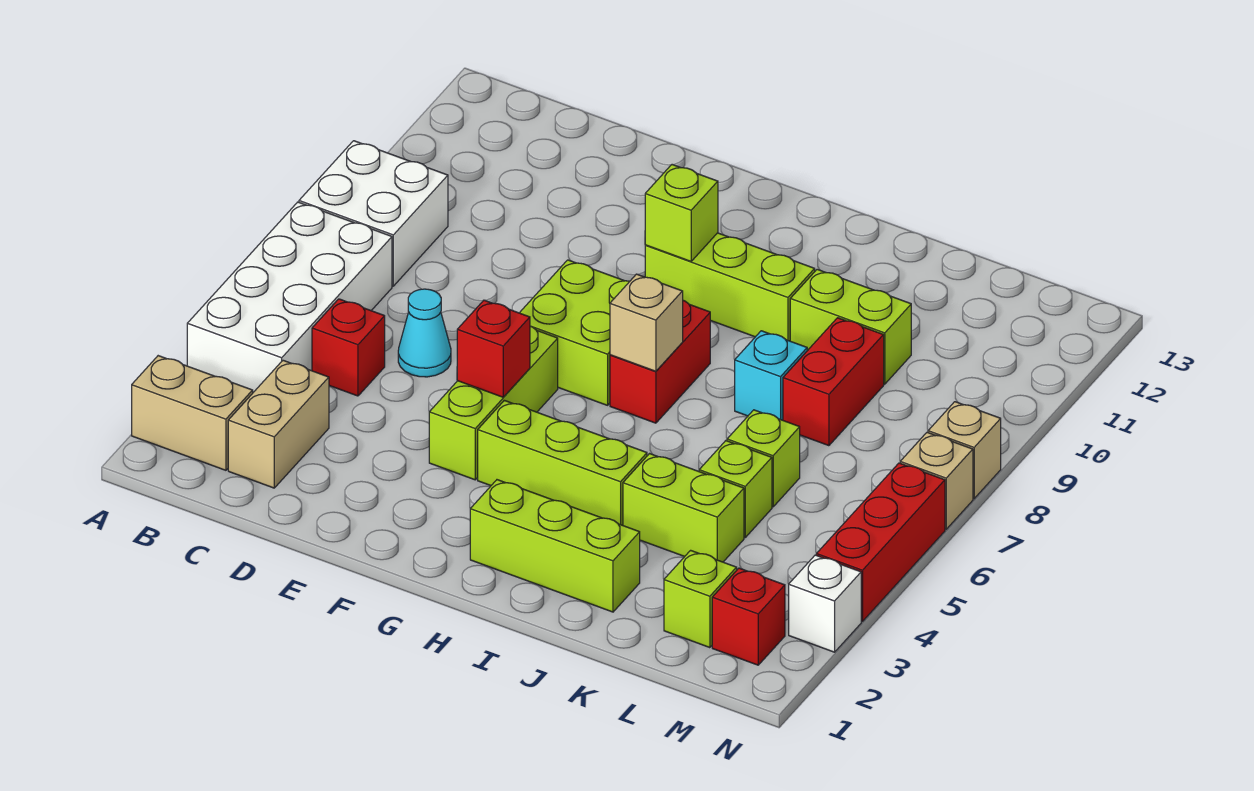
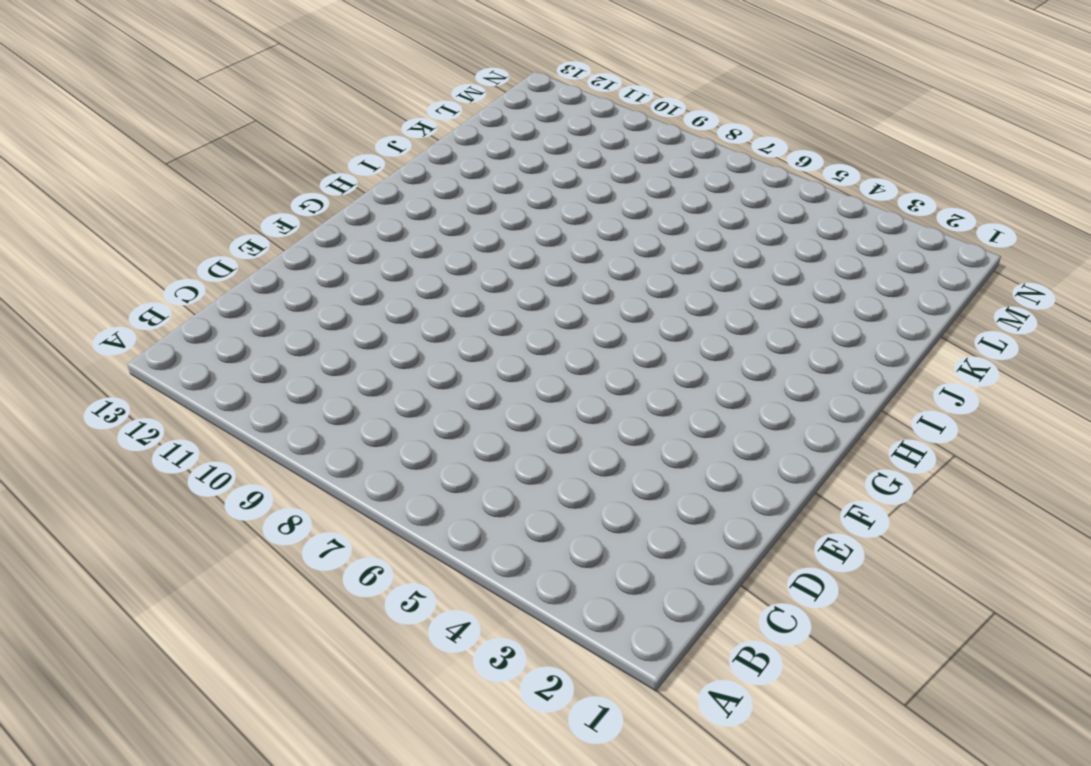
none -> tan brick A2:B2 level 1
none -> white brick A4:B7 level 1
none -> white brick A8:B9 level 1

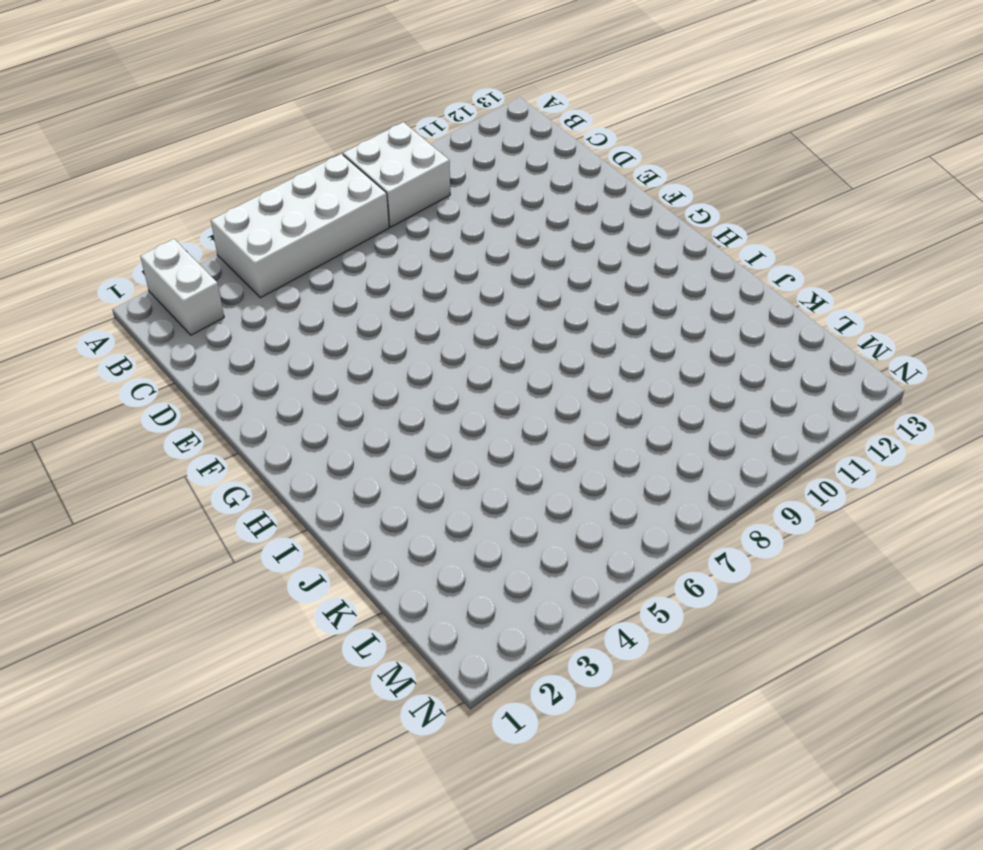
white brick A2:B2 level 1 -> tan brick A2:B2 level 1
none -> tan brick C2:C3 level 1
none -> red brick C5 level 1
none -> cyan cone D6 level 1

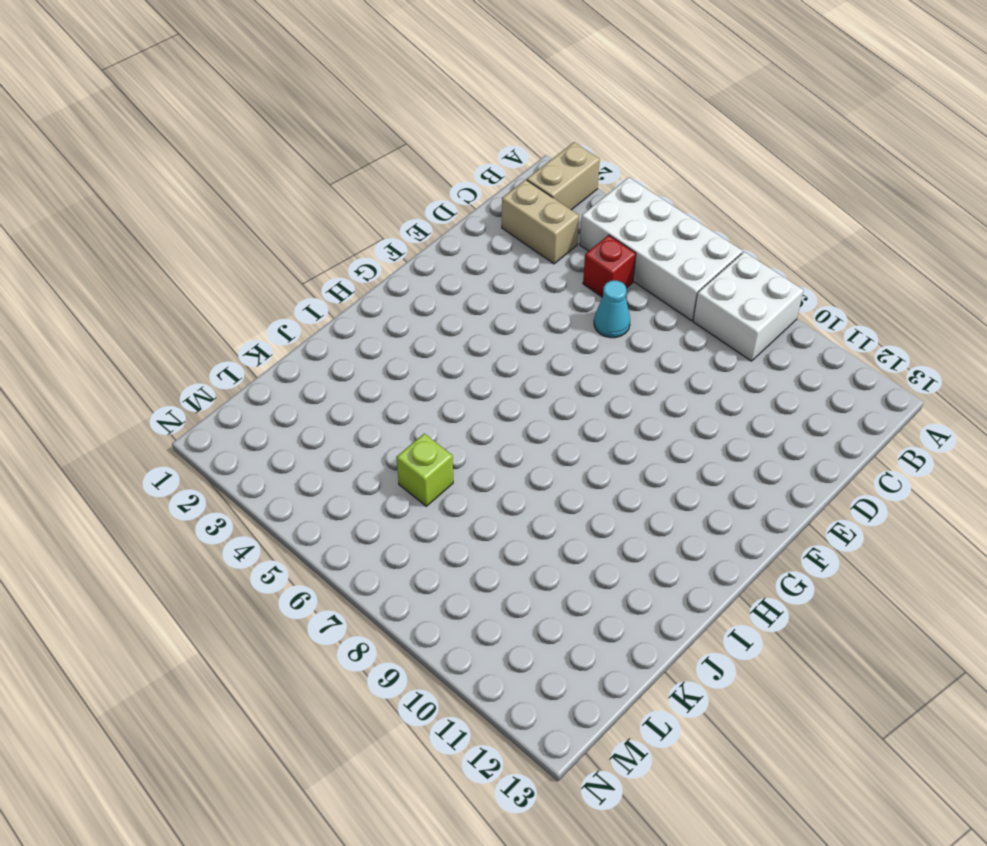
none -> lime brick F4:F6 level 1
none -> lime brick F7:G8 level 1
none -> lime brick G4:I4 level 1

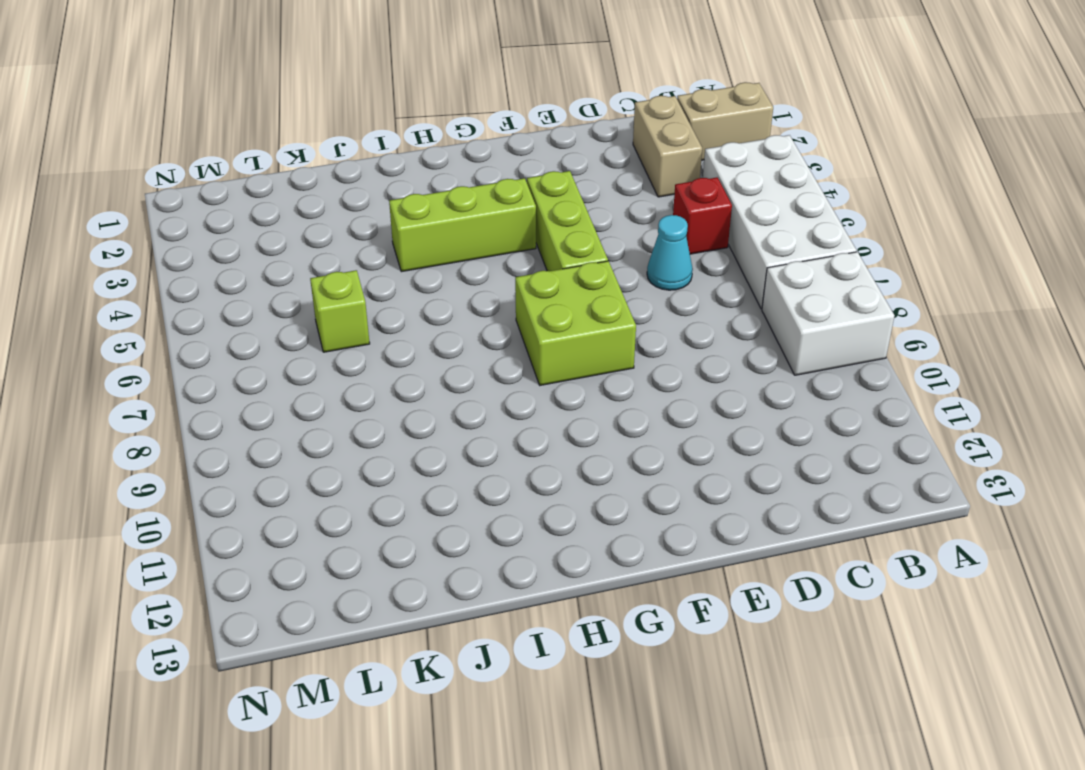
none -> lime brick G10:I10 level 1
none -> lime brick H2:J2 level 1
none -> red brick H7:H8 level 1

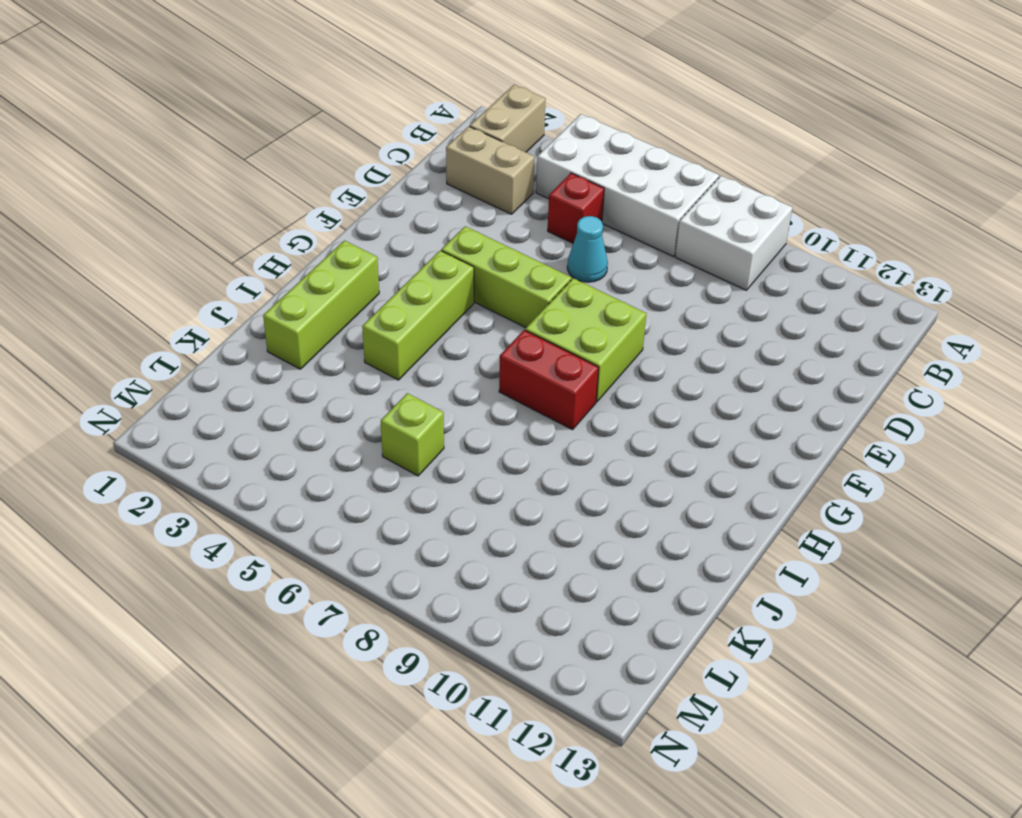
none -> lime brick G10:I10 level 1
none -> lime brick J4:K4 level 1
none -> cyan brick J8 level 1

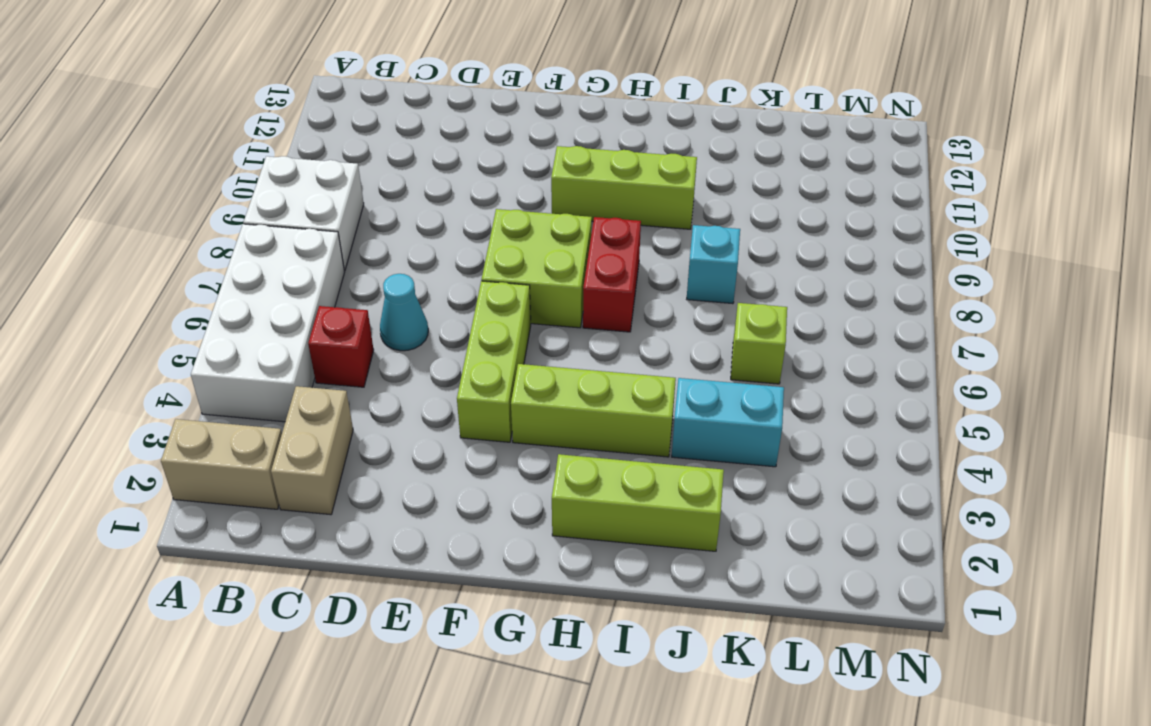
cyan brick J4:K4 level 1 -> lime brick J4:K4 level 1
none -> lime brick J10:K10 level 1
none -> lime brick K5 level 1
none -> red brick K8:K9 level 1

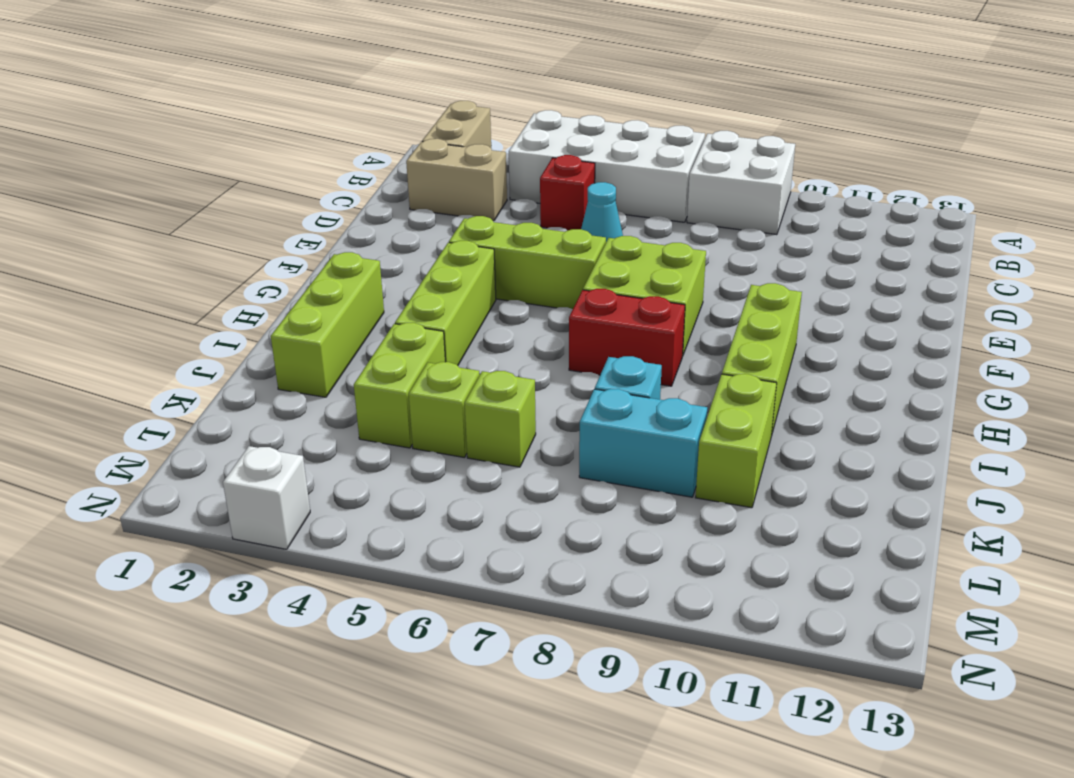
cyan brick K8:K9 level 1 -> red brick K8:K9 level 1
none -> lime brick L2 level 1
none -> red brick M2 level 1
none -> red brick N4:N6 level 1

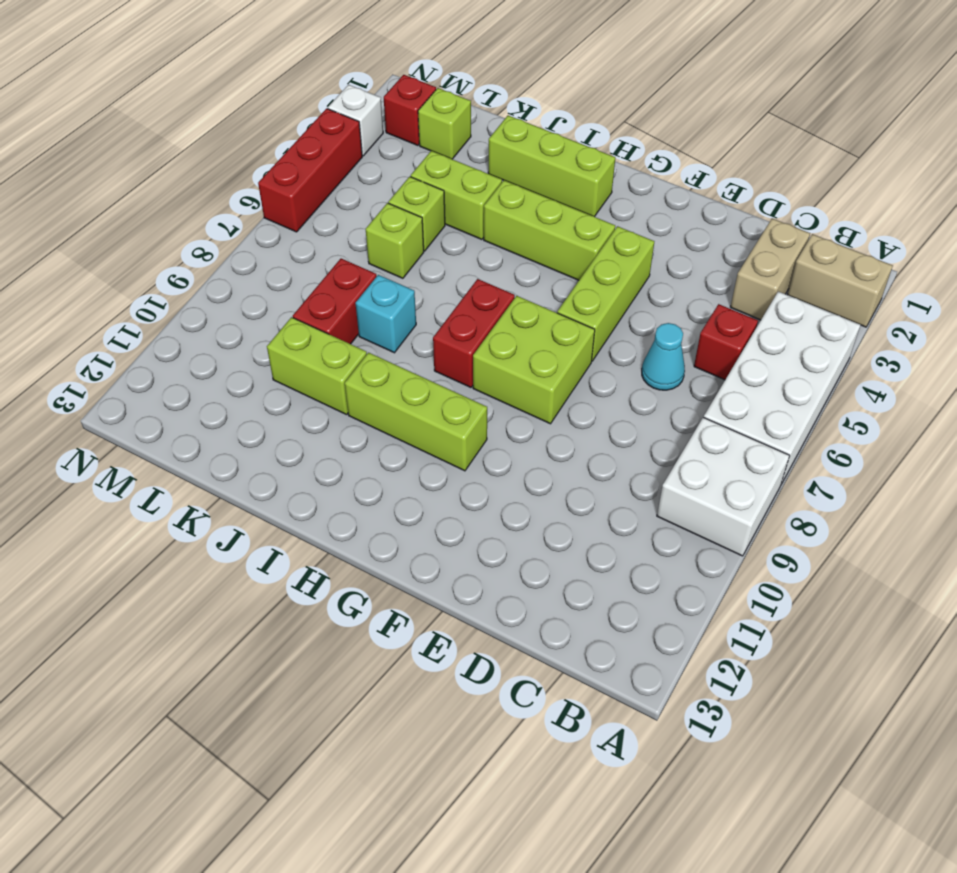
none -> tan brick N7 level 1
none -> tan brick N8 level 1
none -> red brick F5 level 2

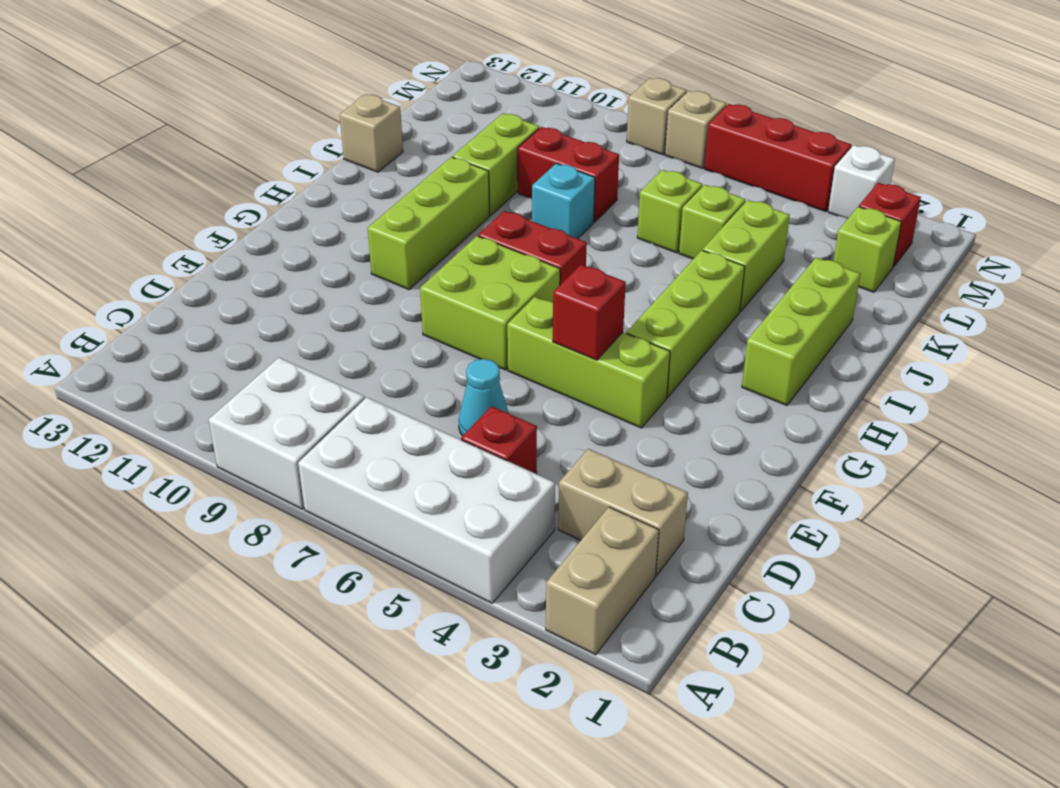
tan brick J13 level 1 -> tan brick H7 level 2
none -> lime brick G10 level 2

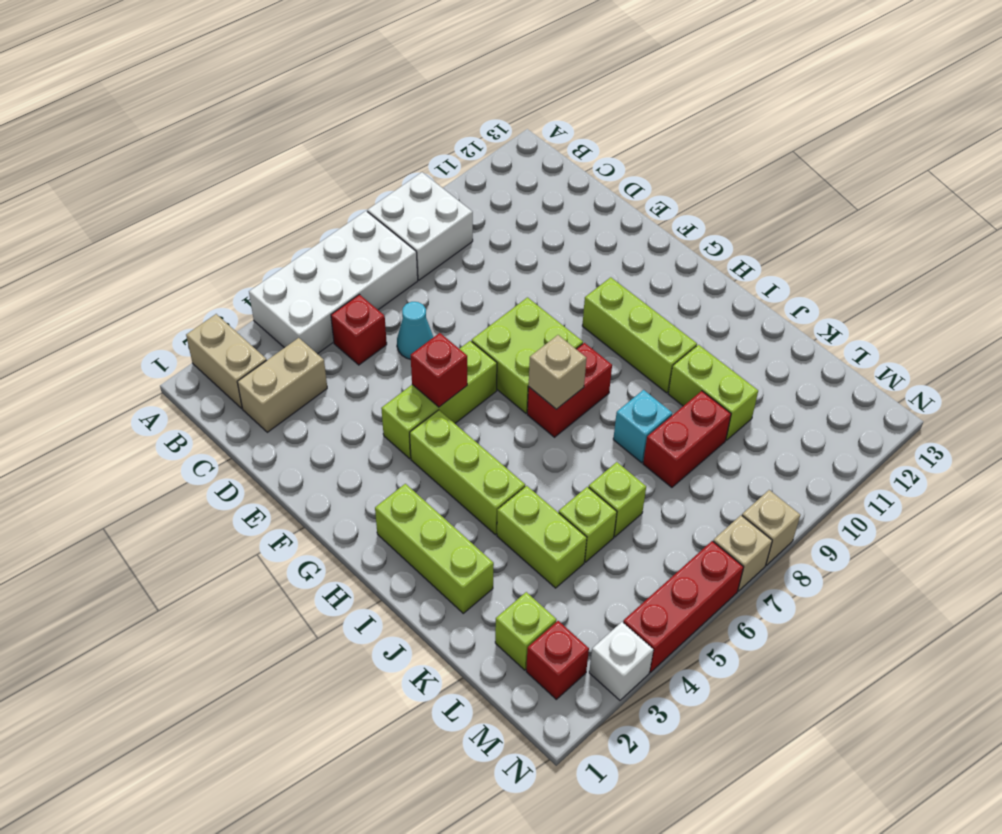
none -> lime brick G10 level 2

